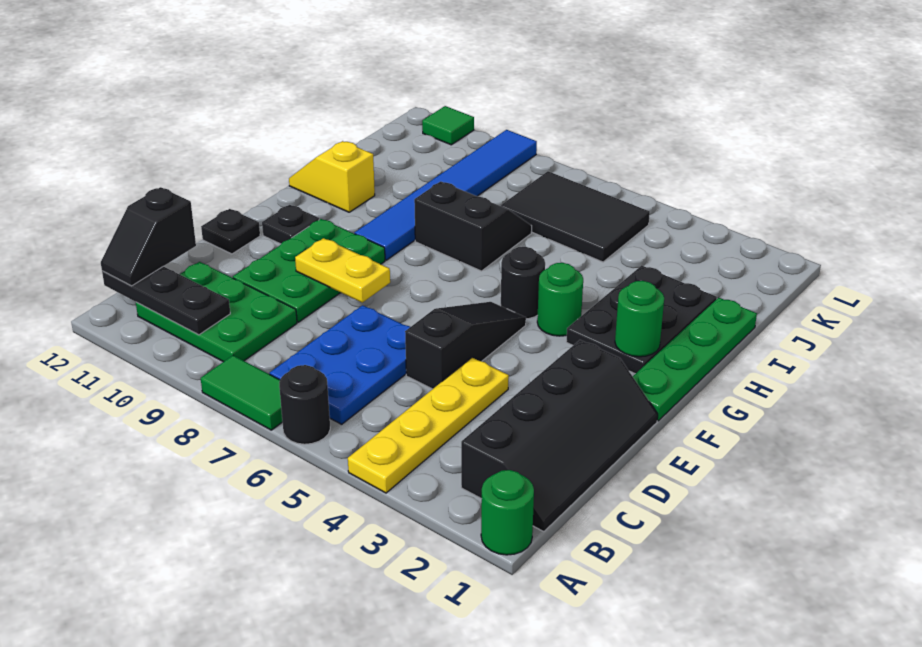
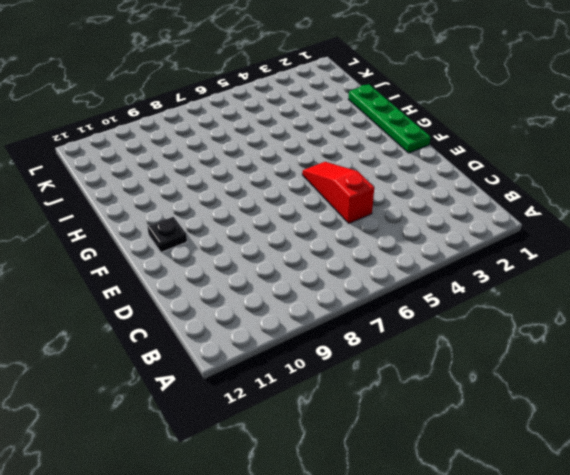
red slope D5:F5 level 1 top D -> black slope D5:F5 level 1 top D
none -> green round brick A1 level 1
none -> yellow plate A4:D4 level 1
none -> black round brick A6 level 1

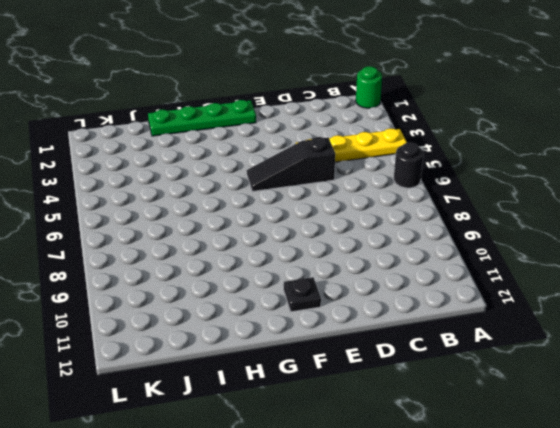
none -> green tile A7:A8 level 1
none -> black slope B1:E2 level 1 top 2
none -> blue plate B6:D7 level 1

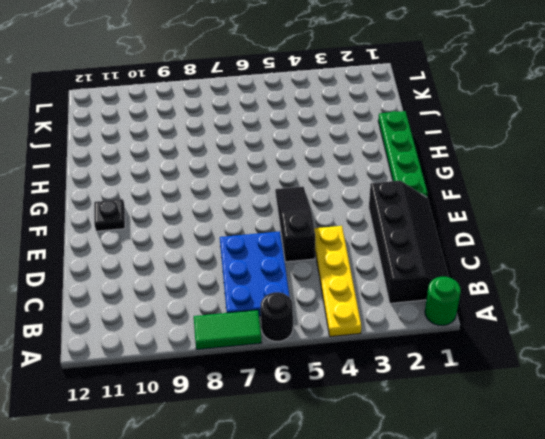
none -> green plate B9:C11 level 1
none -> green plate D9:F10 level 1
none -> black plate E12 level 1

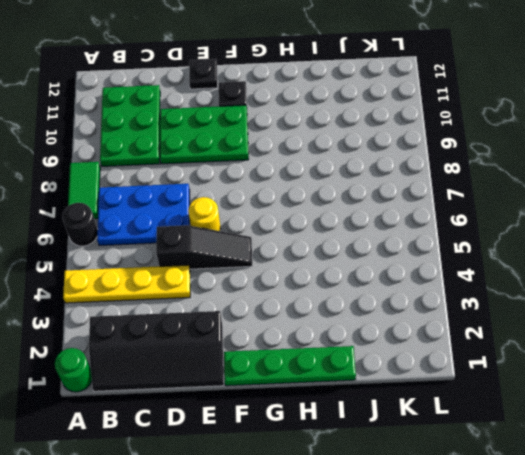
yellow round brick E6 level 1 -> none
none -> black plate G2:I3 level 1
none -> green round brick G4 level 1
none -> black round brick G5 level 1

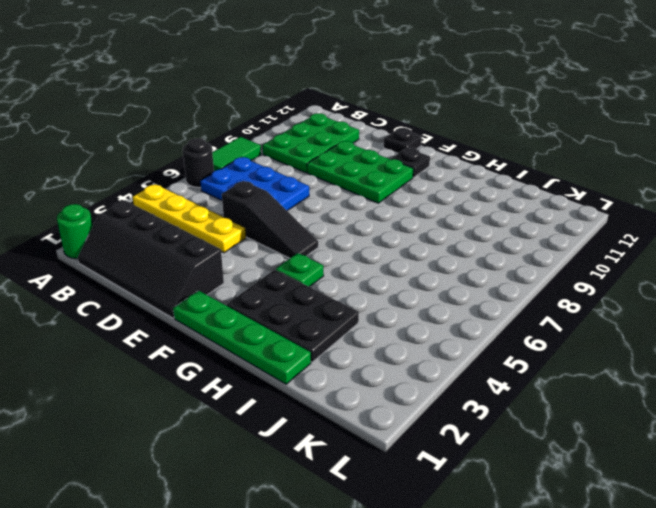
green plate G4 level 1 -> green round brick G4 level 1
none -> black round brick G5 level 1
none -> blue tile G9:L9 level 1
none -> black slope H7:I8 level 1 top H

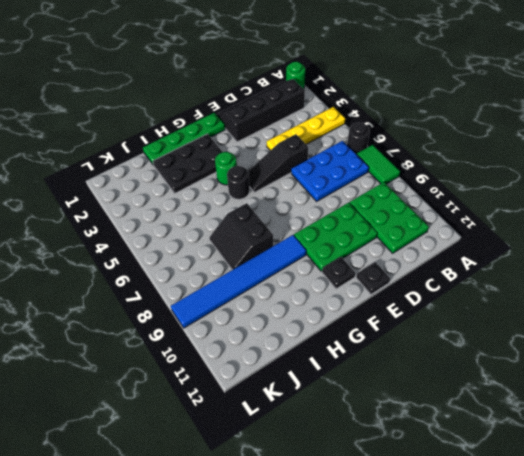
none -> yellow slope H11:H12 level 1 top 11
none -> black tile J5:K7 level 1
none -> green tile L11 level 1

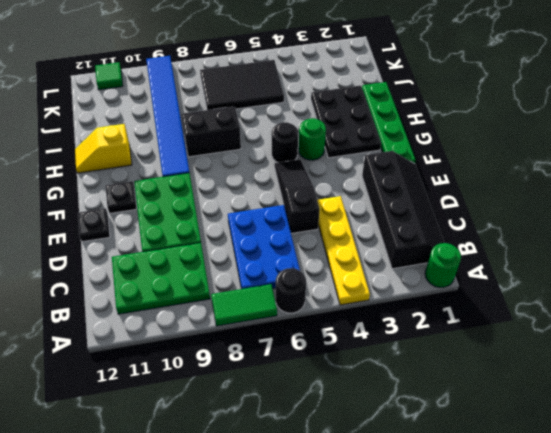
none -> black plate B10:B12 level 2
none -> yellow plate E8:E9 level 2
none -> green round brick G2 level 2

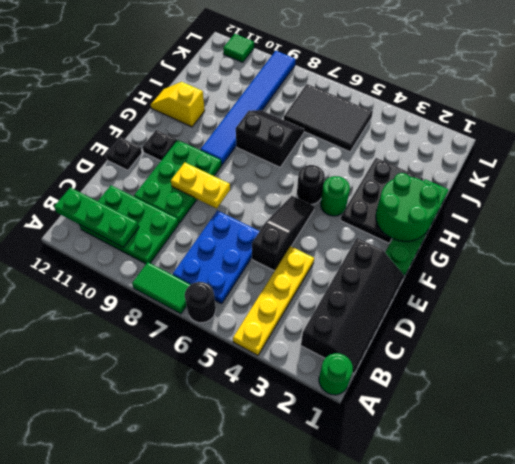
green plate B10:B12 level 2 -> black plate B10:B12 level 2
green round brick G1:H2 level 2 -> green round brick G2 level 2
none -> black slope B12:C12 level 3 top C

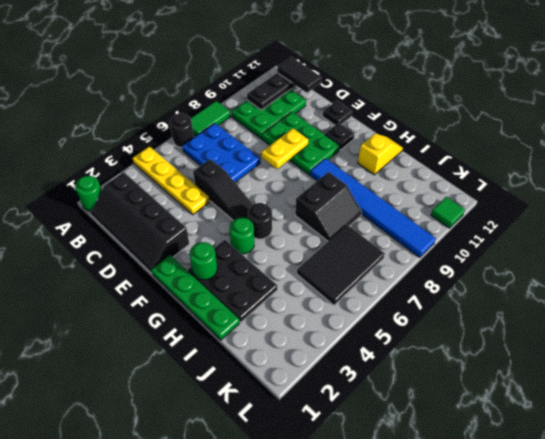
black tile B12:C12 level 3 -> black slope B12:C12 level 3 top C

